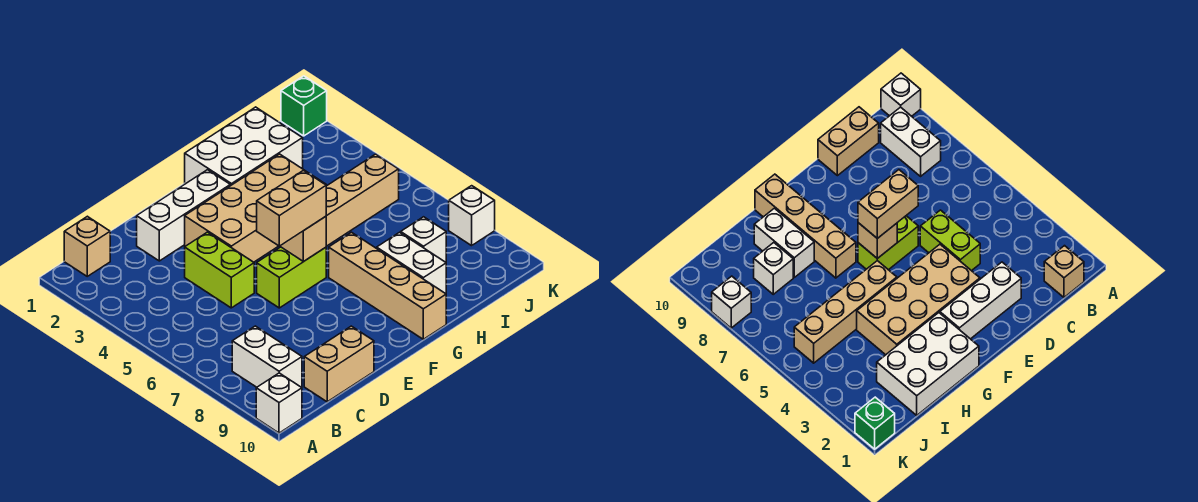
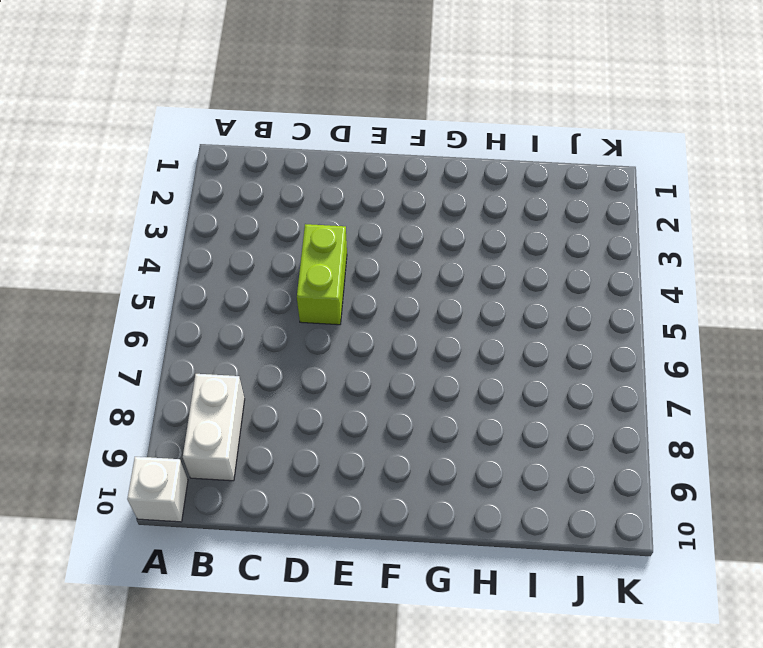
none -> tan brick B1 level 1
none -> tan brick C10:D10 level 1
none -> white brick D2:F2 level 1

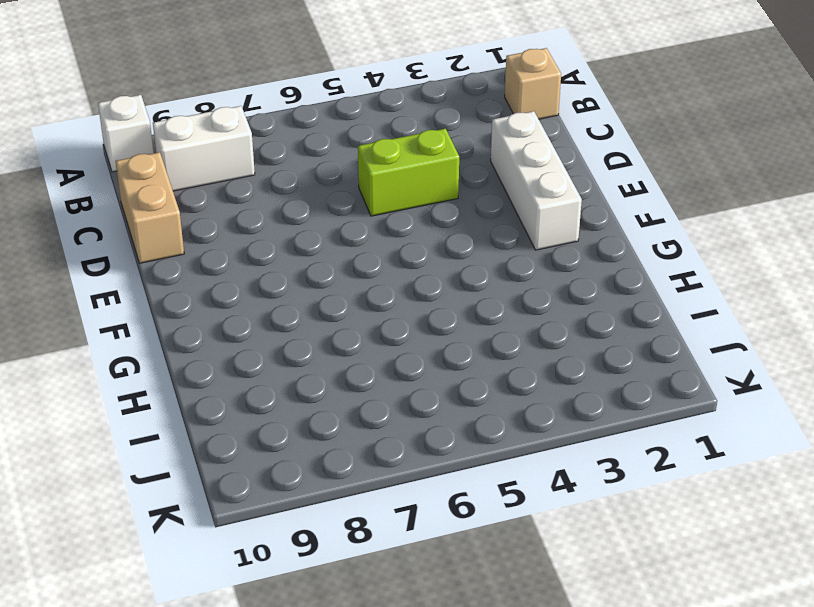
none -> tan brick E3:H4 level 1
none -> lime brick E6:F6 level 1
none -> white brick G1:I2 level 1

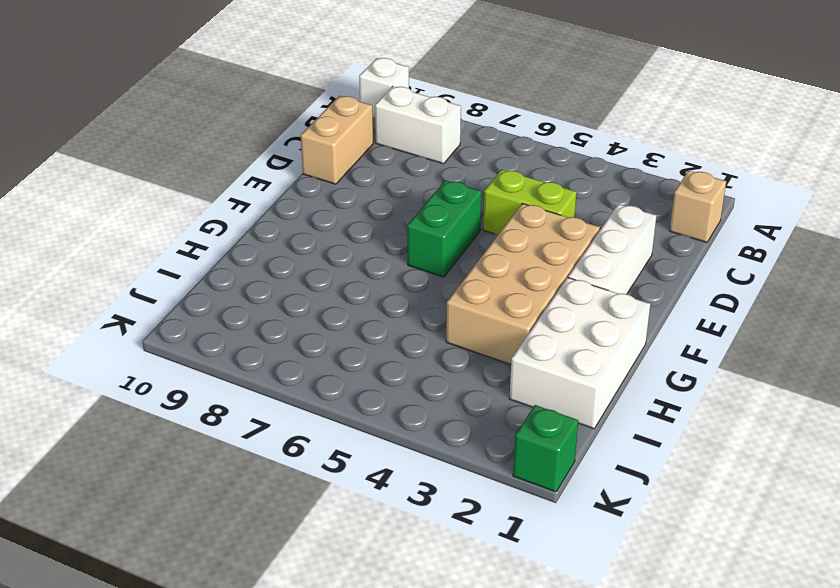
green brick E6:F6 level 1 -> lime brick E6:F6 level 1
none -> tan brick G5:J5 level 1
none -> tan brick G7:G10 level 1
none -> white brick H8:H9 level 1

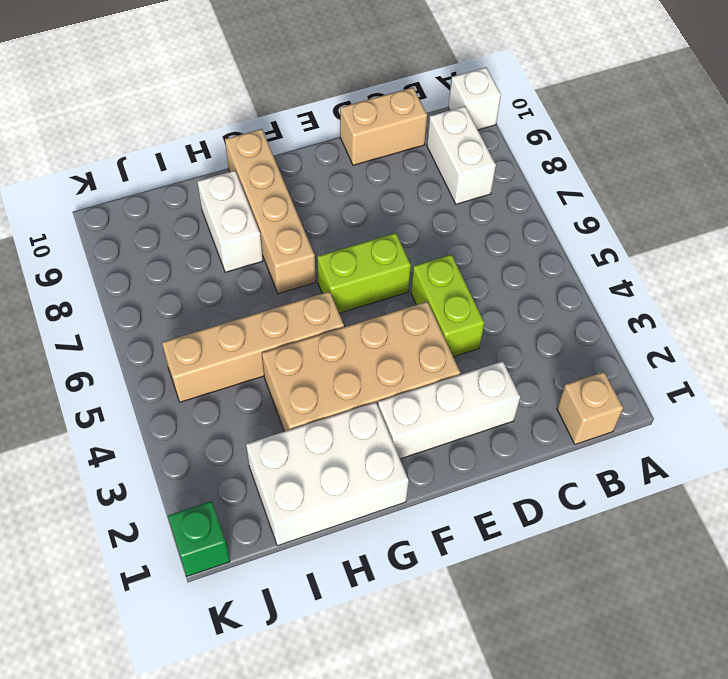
none -> white brick I8 level 1
none -> white brick K8 level 1
none -> tan brick F6 level 2

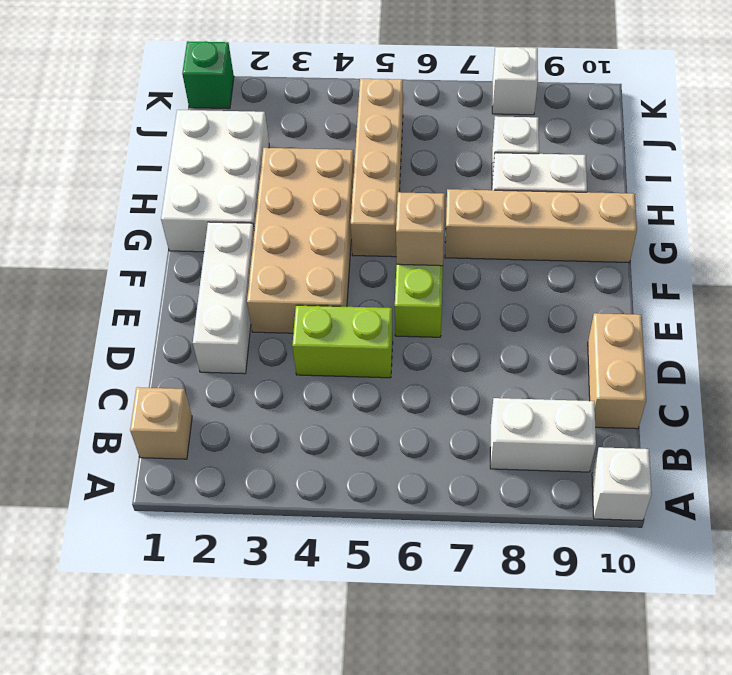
none -> tan brick E6:F6 level 3

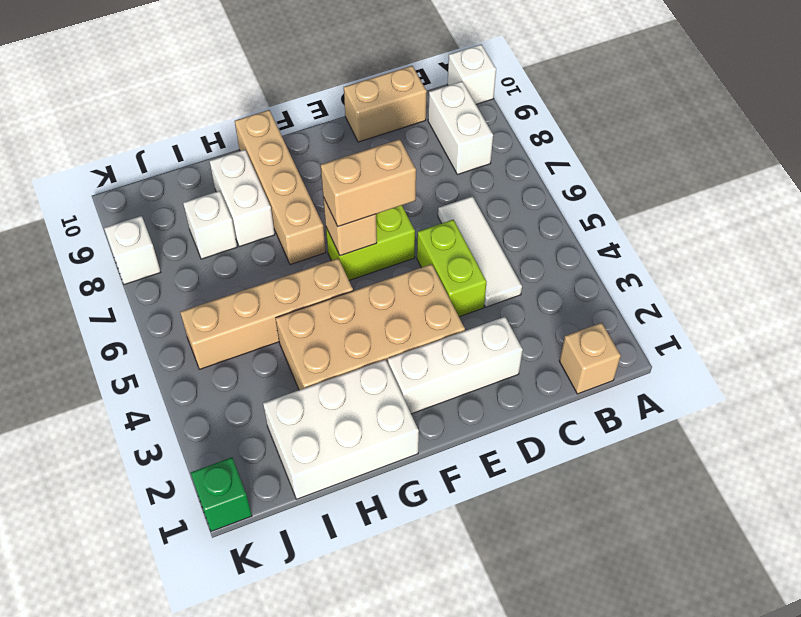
white tile C4:C6 level 1 -> none

